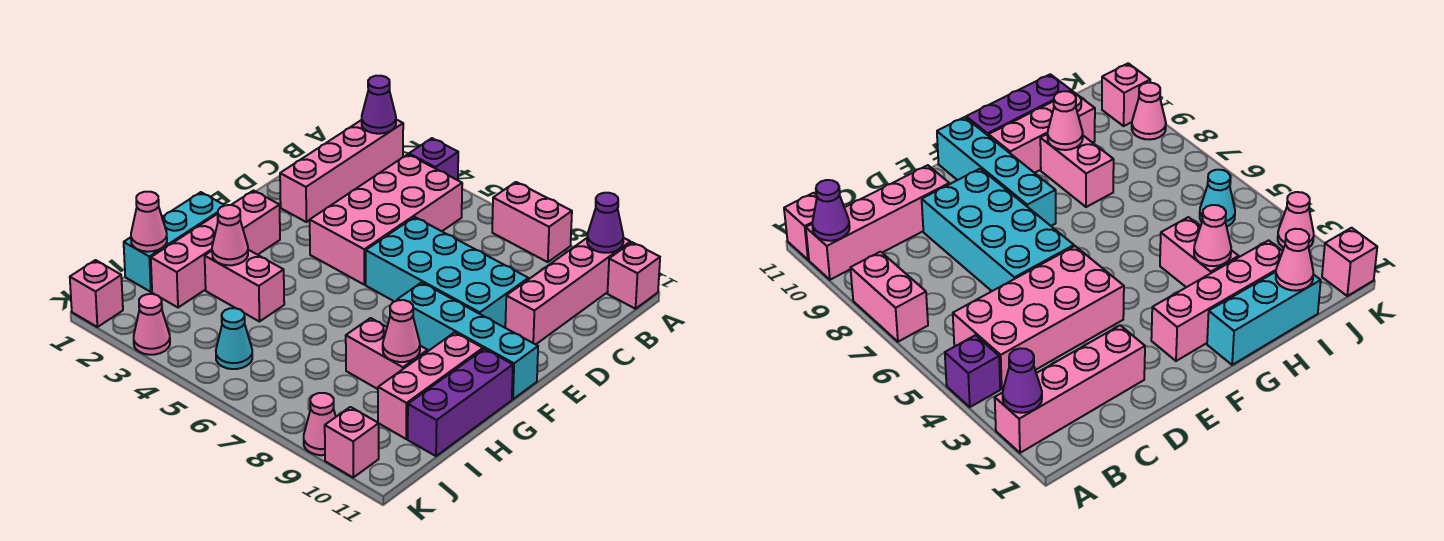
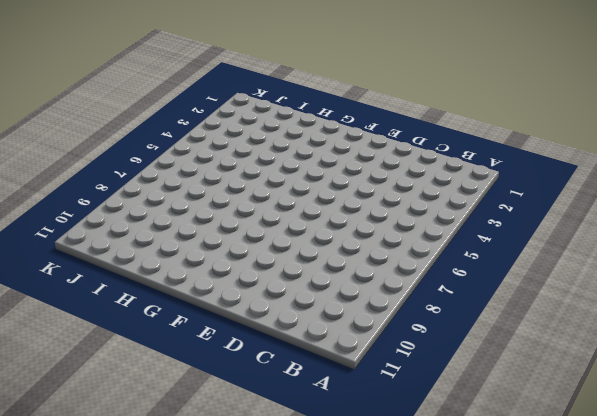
none -> pink brick A2:D2 level 1
none -> purple brick A4 level 1
none -> pink brick A7:A8 level 1

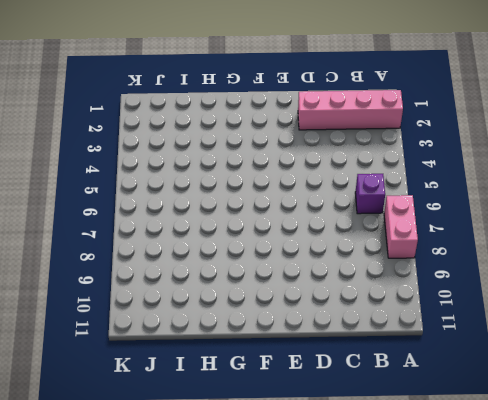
purple brick B6 level 1 -> purple brick A4 level 1
none -> pink brick A10:D10 level 1
none -> pink brick A11 level 1
none -> pink brick B4:E5 level 1

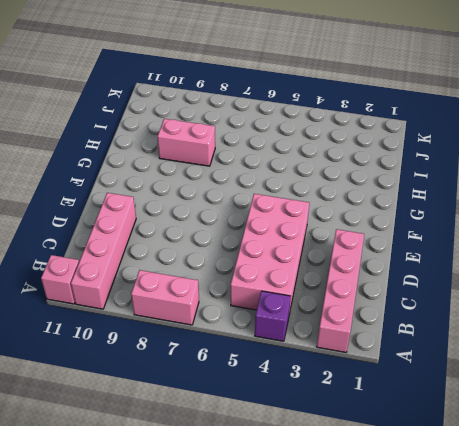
none -> cyan brick D6:E9 level 1
none -> pink brick F2:I2 level 1
none -> cyan brick F8:F11 level 1

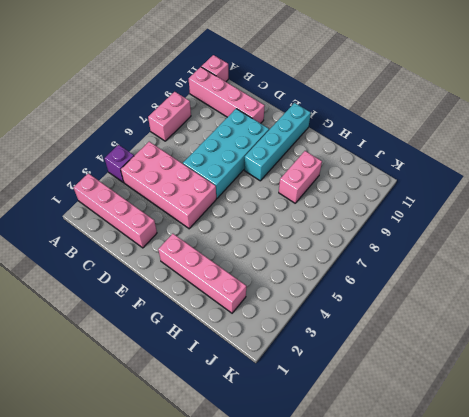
none -> cyan brick G1:I1 level 1
none -> pink brick G10:I10 level 1
none -> purple brick G11:I11 level 1

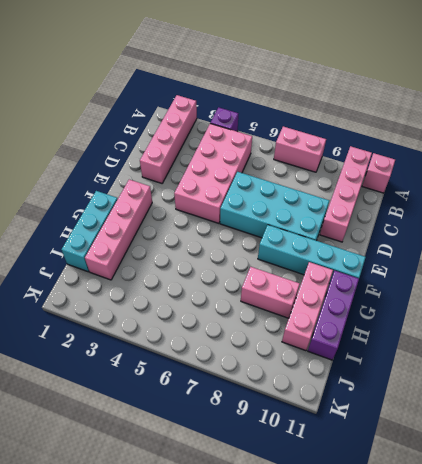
none -> pink brick H3:H4 level 1
none -> cyan cone J5 level 1
none -> pink brick K1 level 1

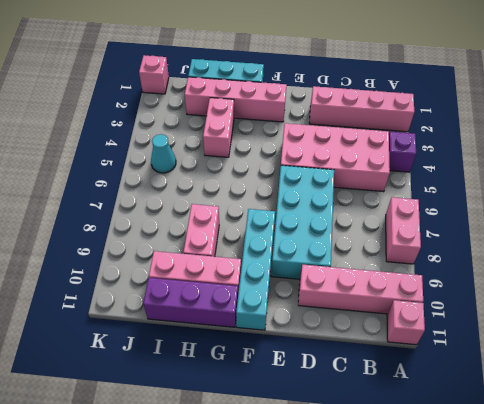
none -> pink cone K3 level 1
none -> pink cone K9 level 1
none -> pink brick K10 level 1

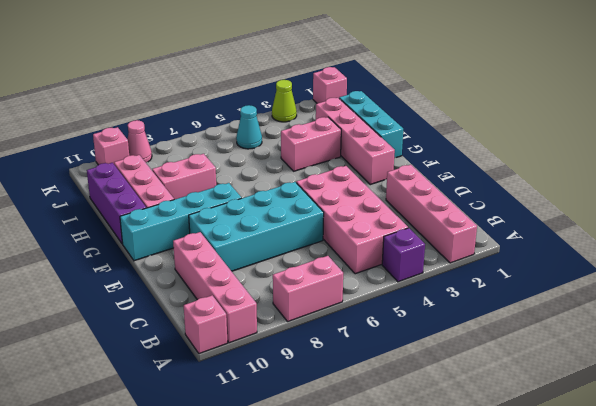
lime cone K3 level 1 -> pink cone K3 level 1
none -> purple cone A2 level 2
none -> purple cone A10 level 2
none -> pink cone H3 level 2

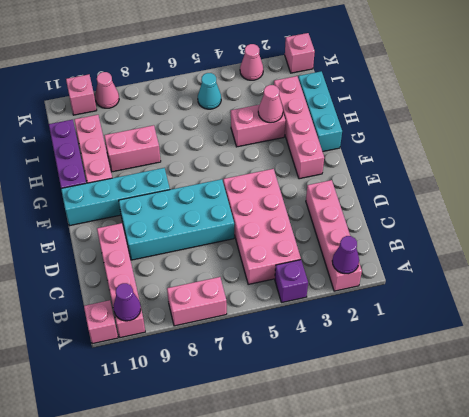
none -> pink cone H9 level 2
none -> pink cone I1 level 2

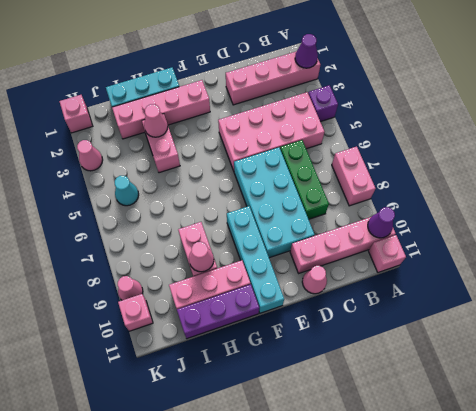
green brick C6:C8 level 1 -> none
pink cone D11 level 1 -> pink cone I1 level 2

